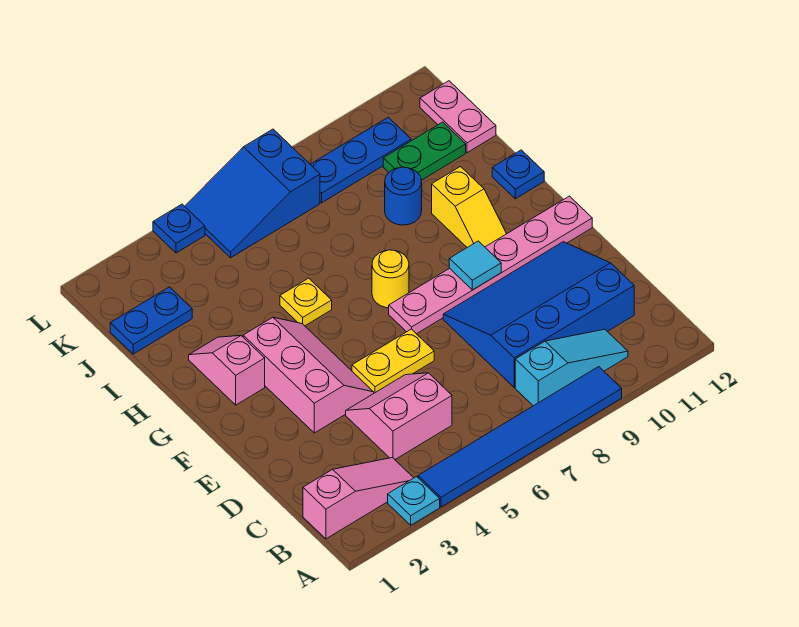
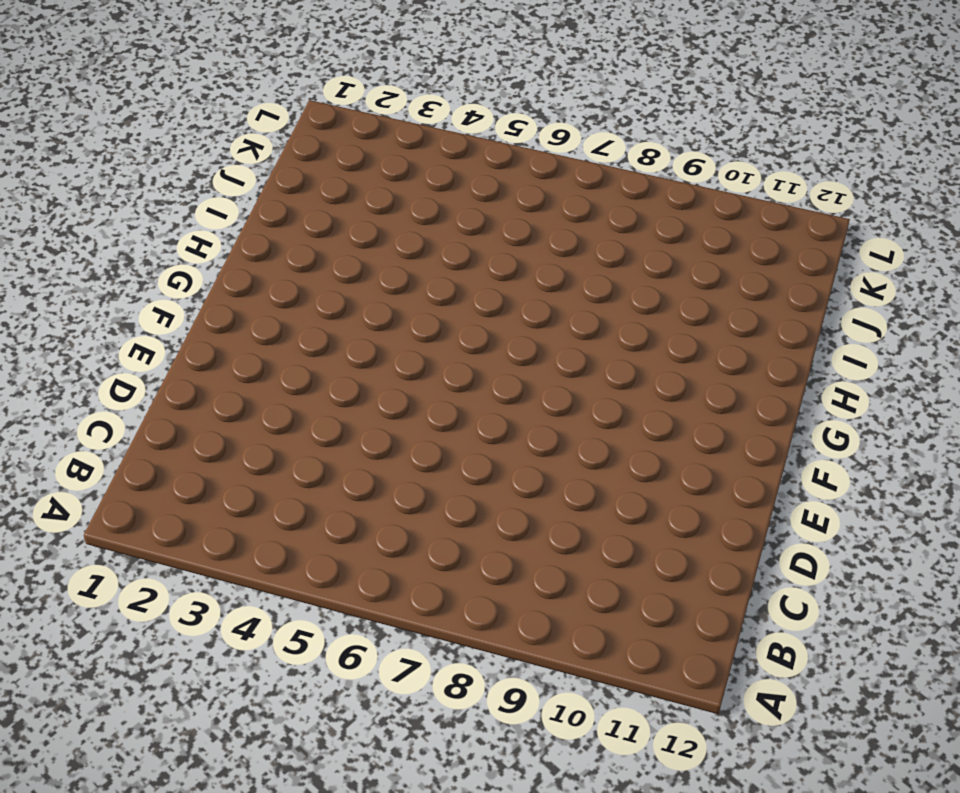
none -> cyan plate A3 level 1
none -> blue tile A4:A9 level 1
none -> pink slope B1:B3 level 1 top 1

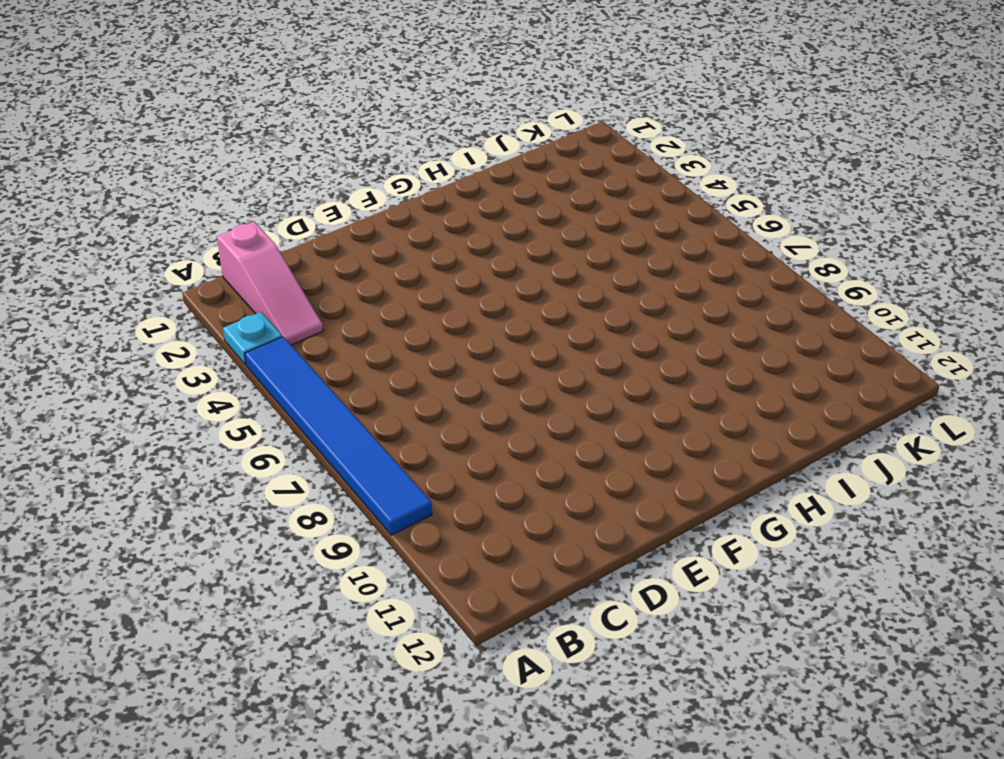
none -> cyan slope B8:B10 level 1 top 8
none -> pink slope C4:D5 level 1 top C
none -> blue slope C8:E11 level 1 top C

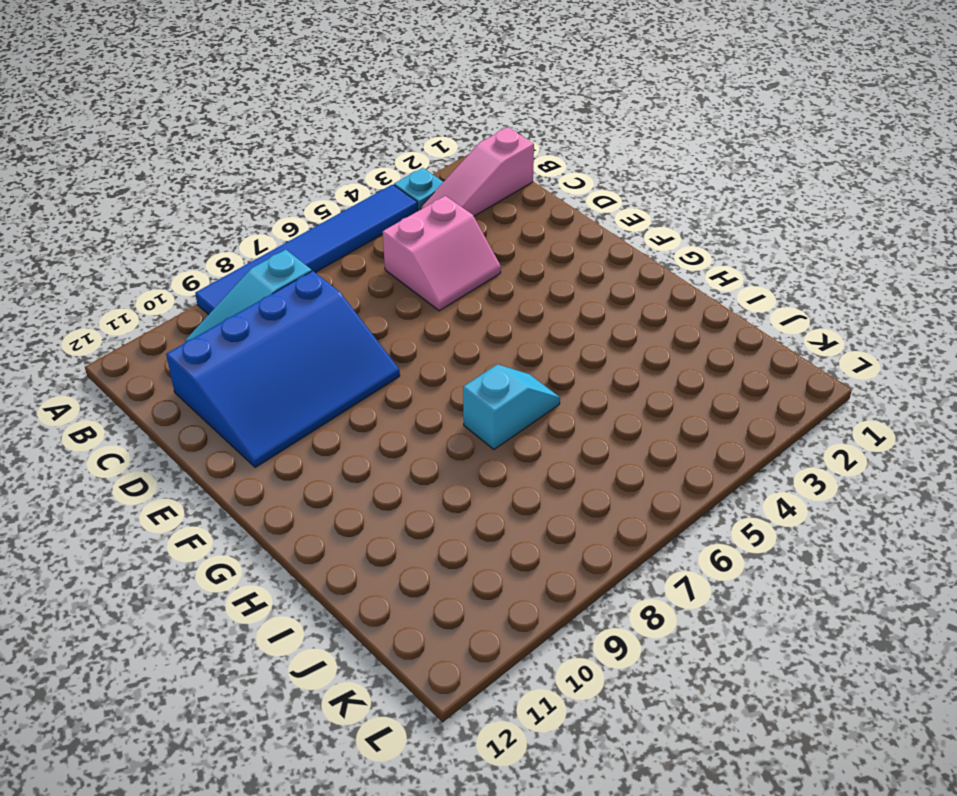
cyan slope H6:H7 level 1 top 7 -> none
none -> pink slope E3:G4 level 1 top 3
none -> yellow plate E5:E6 level 1
none -> pink plate F7:F12 level 1

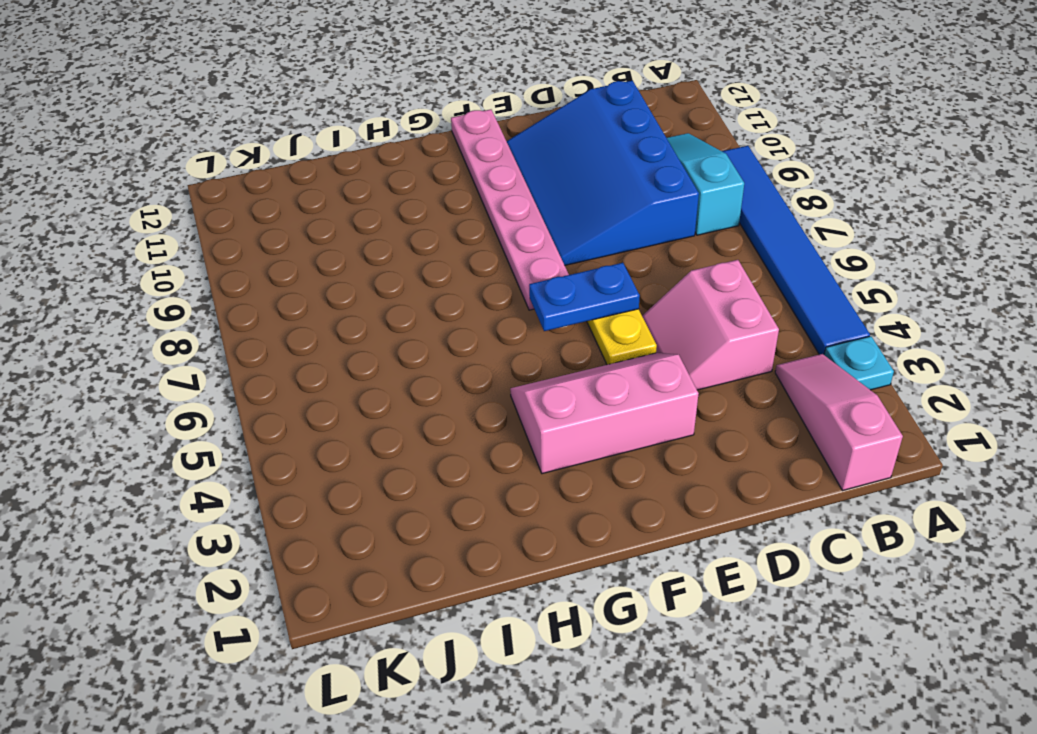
blue plate E6:F6 level 2 -> blue plate J1:J2 level 1
none -> pink slope G2:H2 level 1 top G
none -> yellow round brick G7 level 1
none -> yellow slope G10:H10 level 1 top H

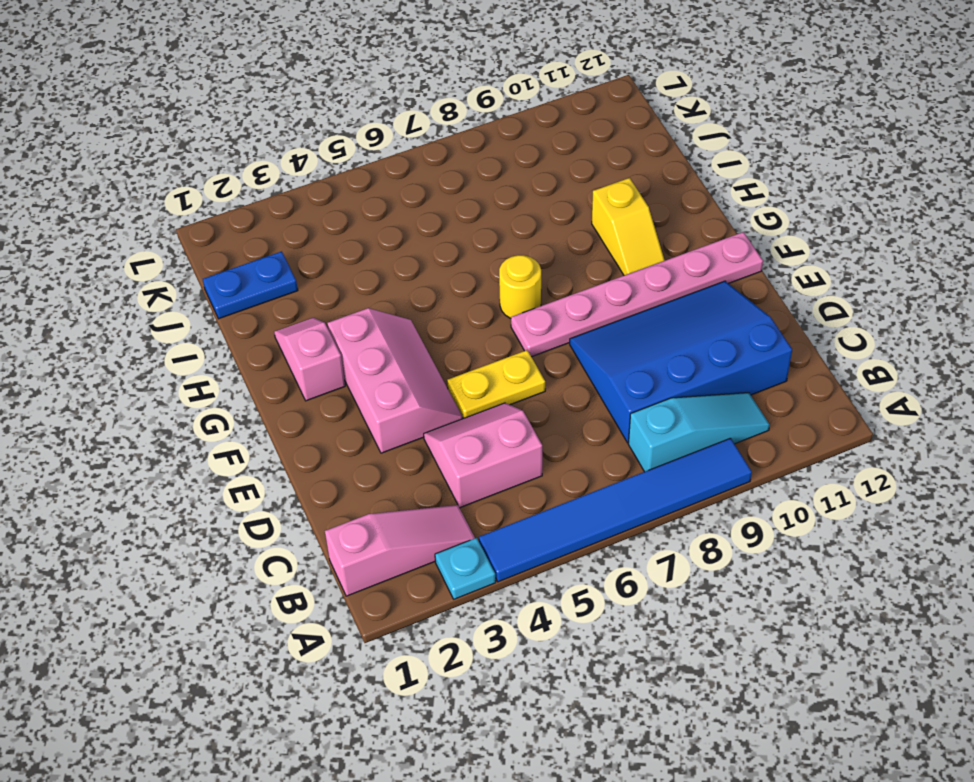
none -> yellow plate H5 level 1
none -> blue plate H12 level 1
none -> blue round brick I9 level 1

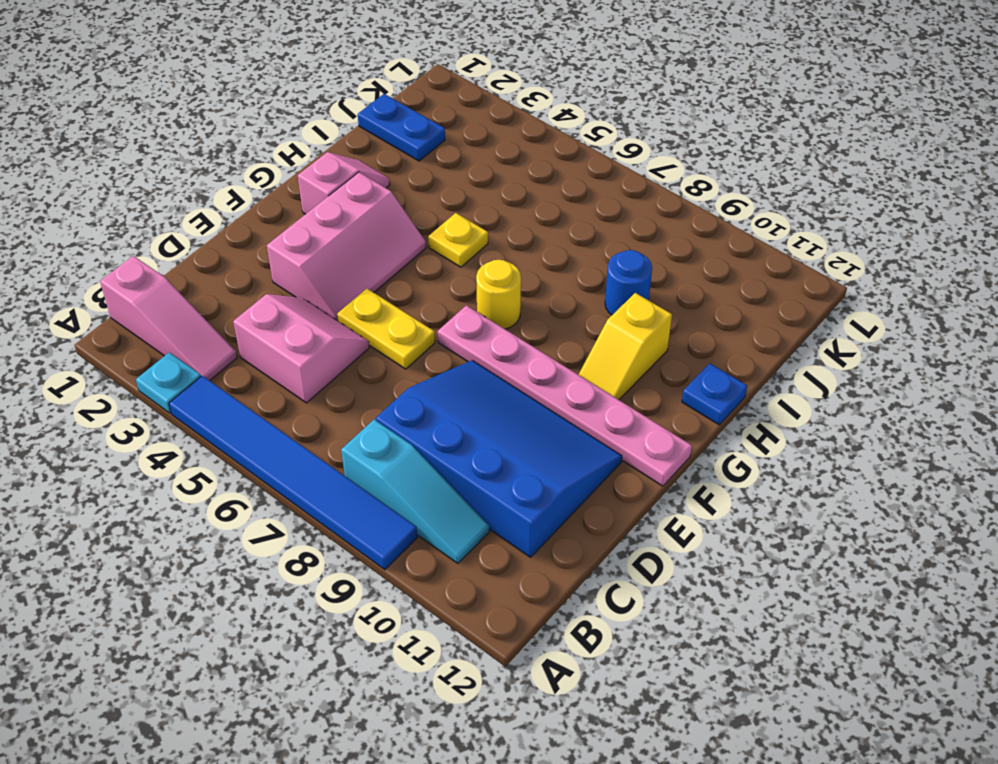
none -> green plate J10:J11 level 1
none -> pink plate J12:K12 level 1
none -> blue slope K5:L7 level 1 top 7

